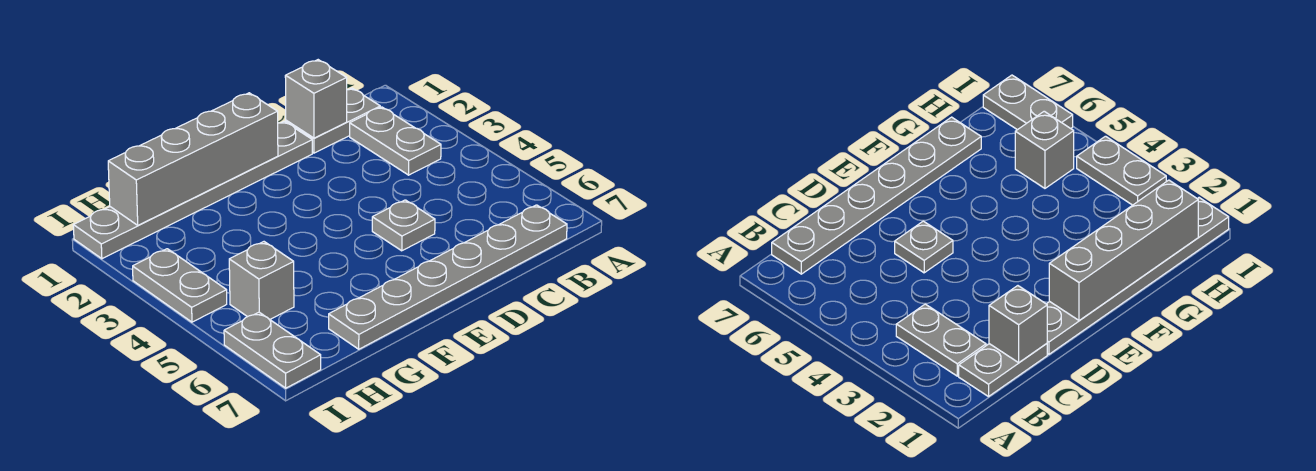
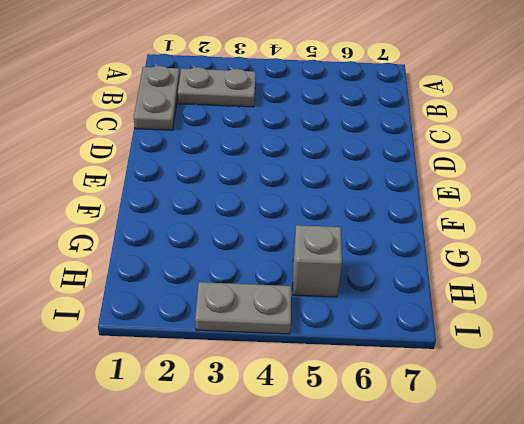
none -> grey plate B7:G7 level 1
none -> grey plate D1:I1 level 1

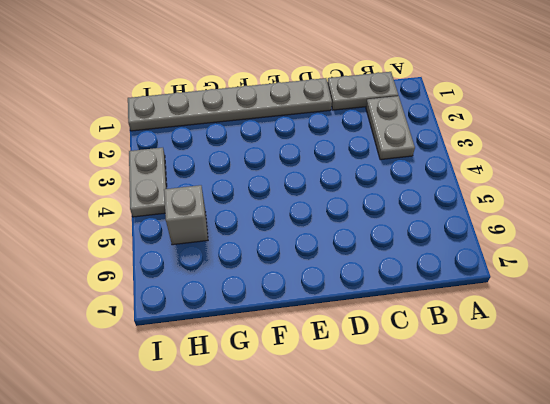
none -> grey plate B7:G7 level 1
none -> grey plate D5 level 1

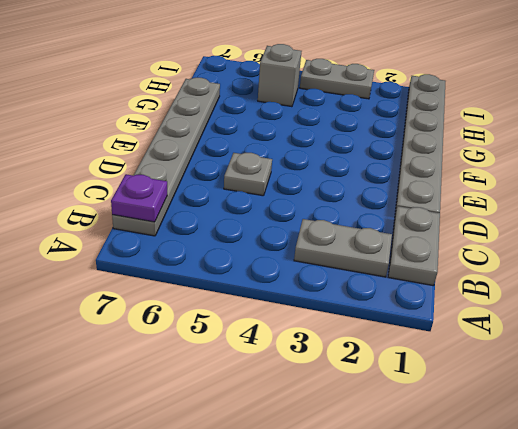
purple plate B7 level 2 -> none
none -> grey plate I6:I7 level 1
none -> grey brick C1 level 2

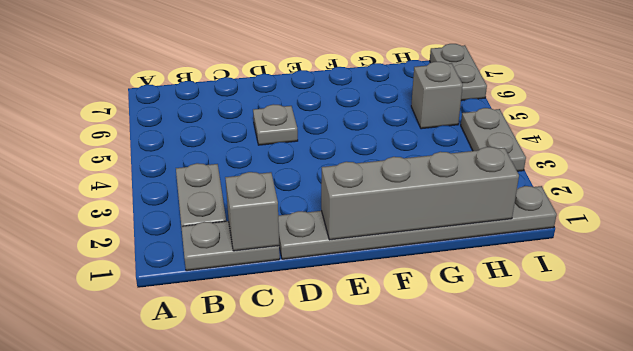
none -> grey plate B7:G7 level 1

